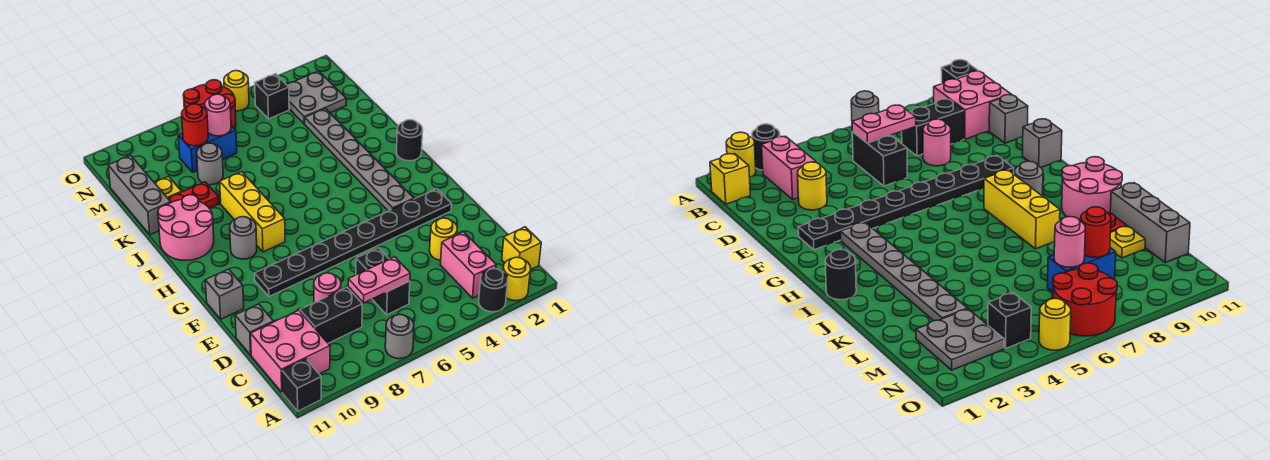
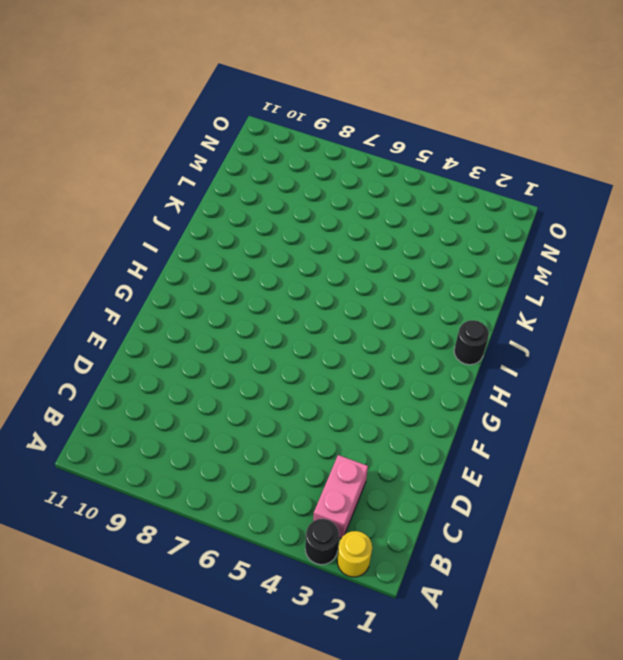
none -> grey round brick A7 level 1
none -> black brick A11 level 1
none -> yellow brick B1 level 1
none -> pink brick B10:C11 level 1

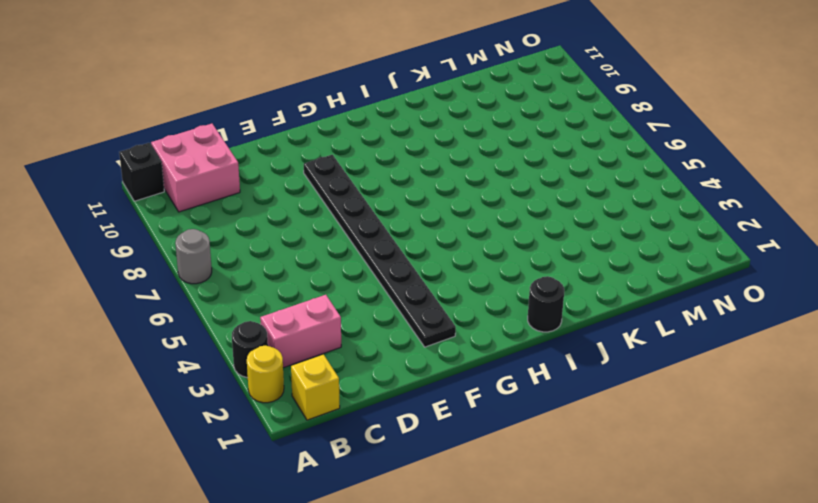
none -> black brick C6:D6 level 1
none -> black brick C8:C9 level 1
none -> yellow round brick D3 level 1
none -> pink round brick D8 level 1

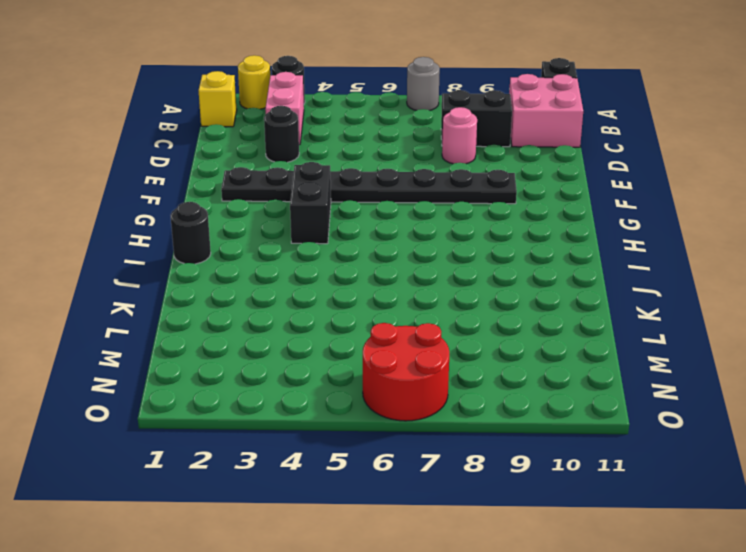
black round brick D3 level 1 -> yellow round brick D3 level 1
black brick G4:H4 level 1 -> black brick C6:D6 level 1
none -> grey brick D11 level 1
none -> grey brick F11 level 1
none -> grey plate G3:L3 level 1
none -> yellow brick H8:J8 level 1

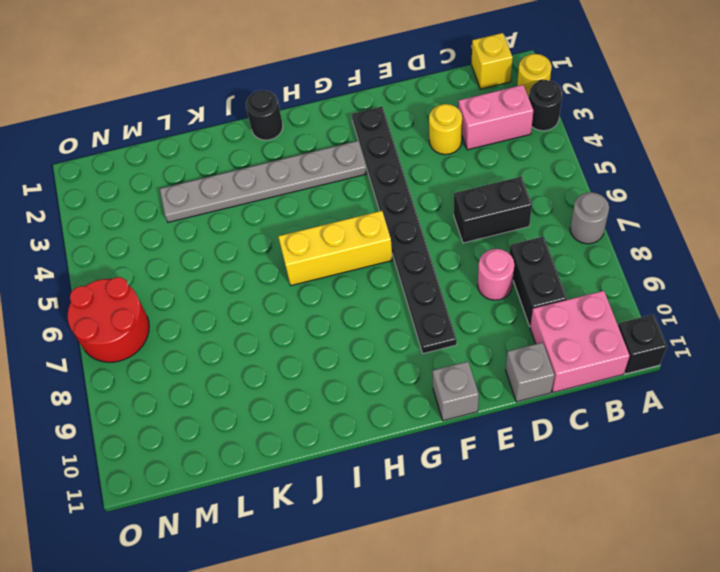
yellow brick G6:I6 level 1 -> yellow brick H8:J8 level 1
none -> grey round brick H9 level 1
none -> pink round brick I10:J11 level 1
none -> red plate K9:K10 level 1
none -> grey brick K11:M11 level 1

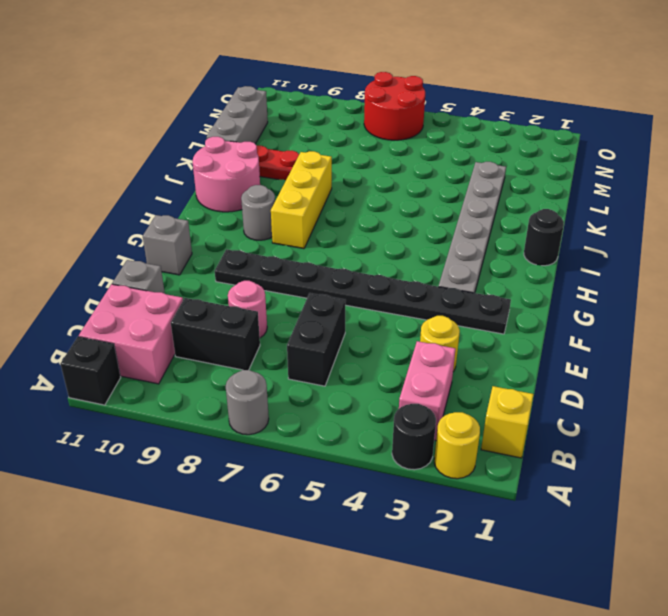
none -> grey round brick L8 level 1
none -> yellow plate L10 level 1
none -> grey plate M2:N3 level 1
none -> blue brick M7:M8 level 1

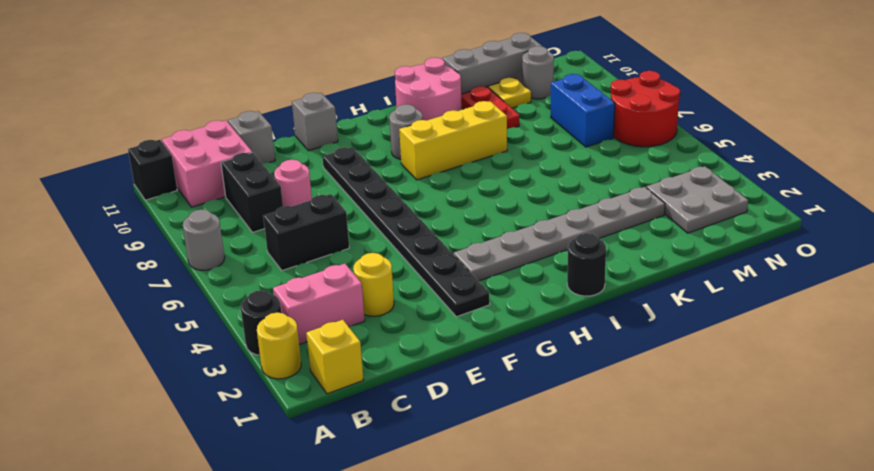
grey round brick M10 level 1 -> grey round brick L8 level 1
none -> black brick N4 level 1
none -> yellow round brick O5 level 1
none -> pink plate C6:C7 level 2
none -> pink round brick M7 level 2

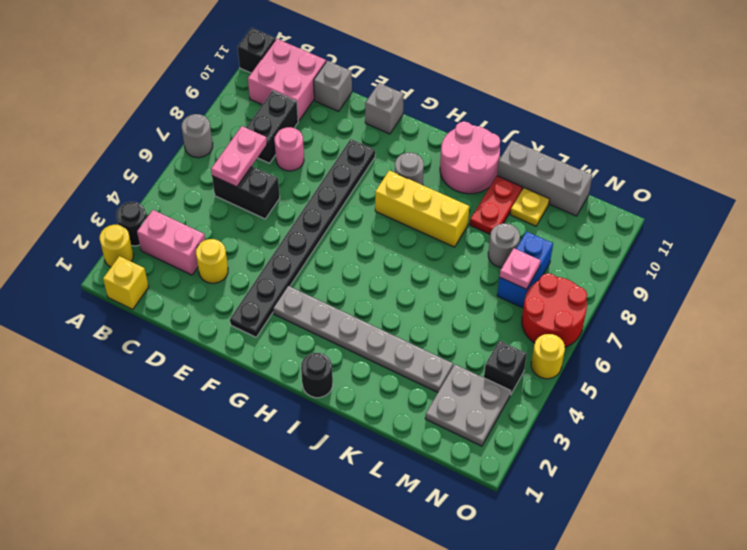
pink plate M7 level 2 -> pink round brick M7 level 2
none -> red round brick M8 level 2

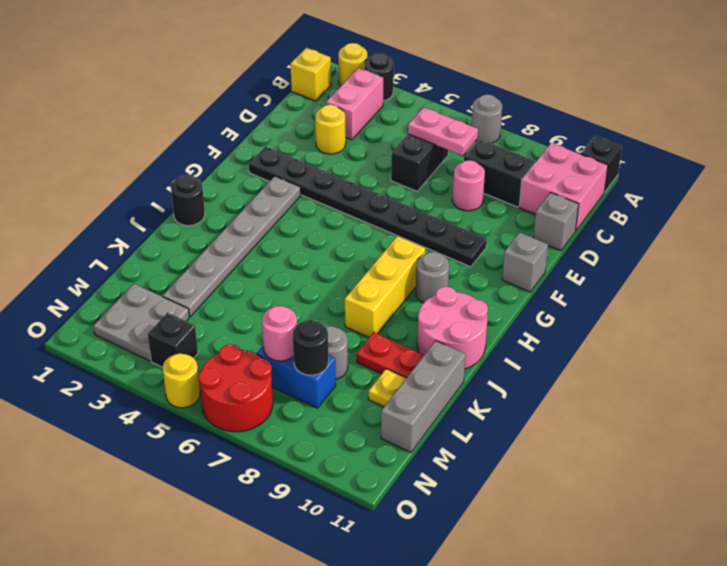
black round brick M8 level 2 -> red round brick M8 level 2

